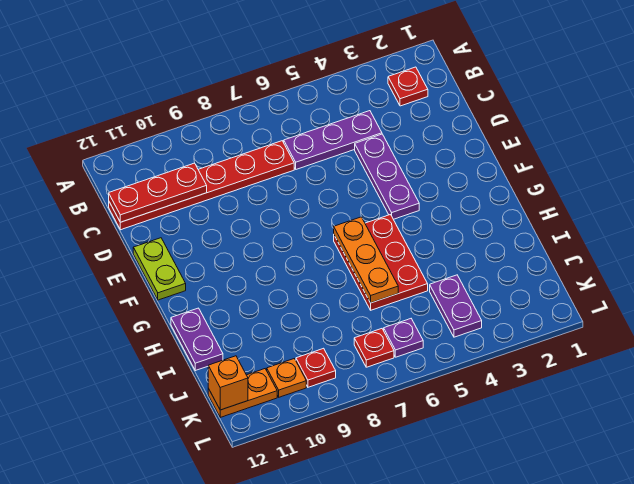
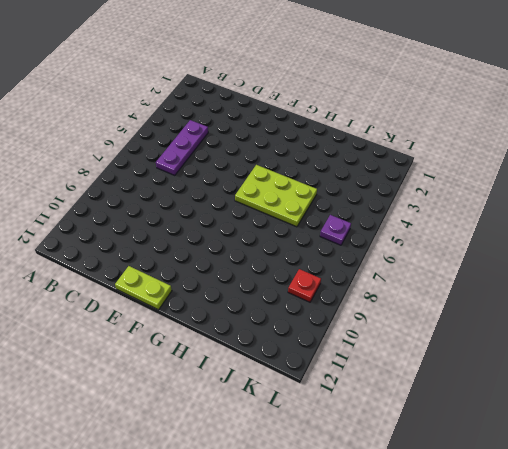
lime plate G5:I6 level 1 -> red plate G5:I6 level 1
none -> red plate B2 level 1
none -> red plate C7:C12 level 1
none -> purple plate D4:F4 level 1

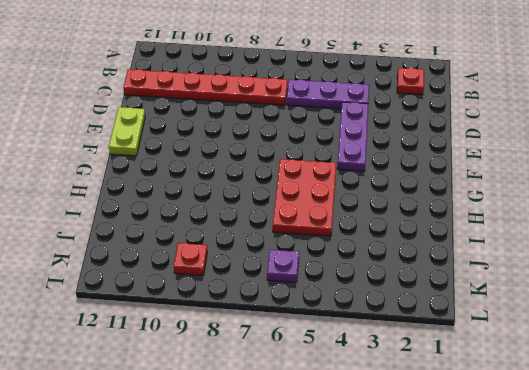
none -> purple plate H12:I12 level 1
none -> purple plate J4:K4 level 1
none -> red plate K7 level 1

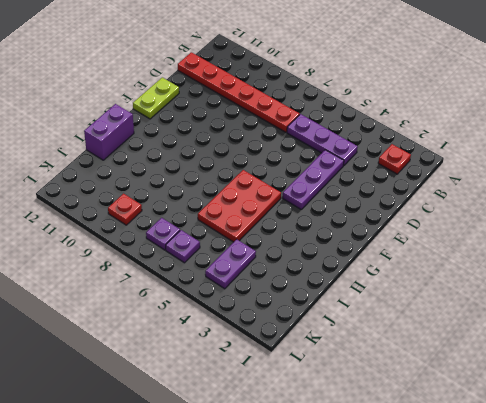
purple brick H12:I12 level 1 -> purple plate H12:I12 level 1
purple plate K7 level 1 -> red plate K7 level 1
none -> orange plate K10 level 1
none -> orange plate K11:K12 level 1
none -> red plate C10:C12 level 2

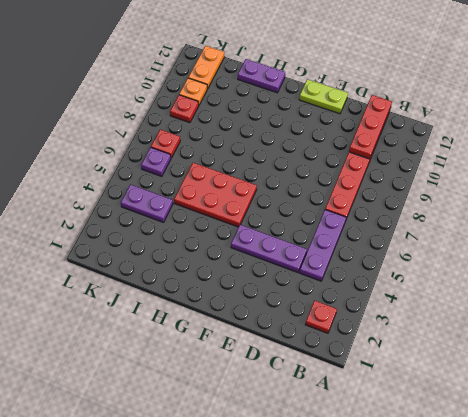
none -> orange plate G6:I6 level 2
none -> orange brick K12 level 2

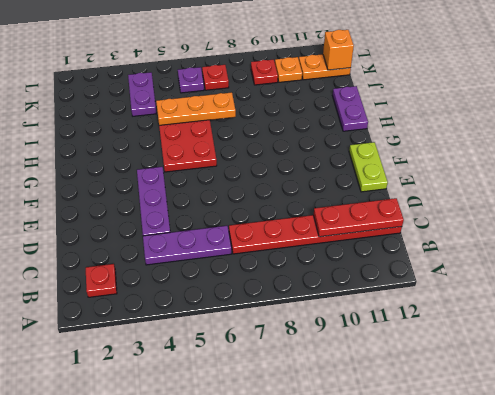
orange plate I5:I7 level 2 -> orange plate G6:I6 level 2

